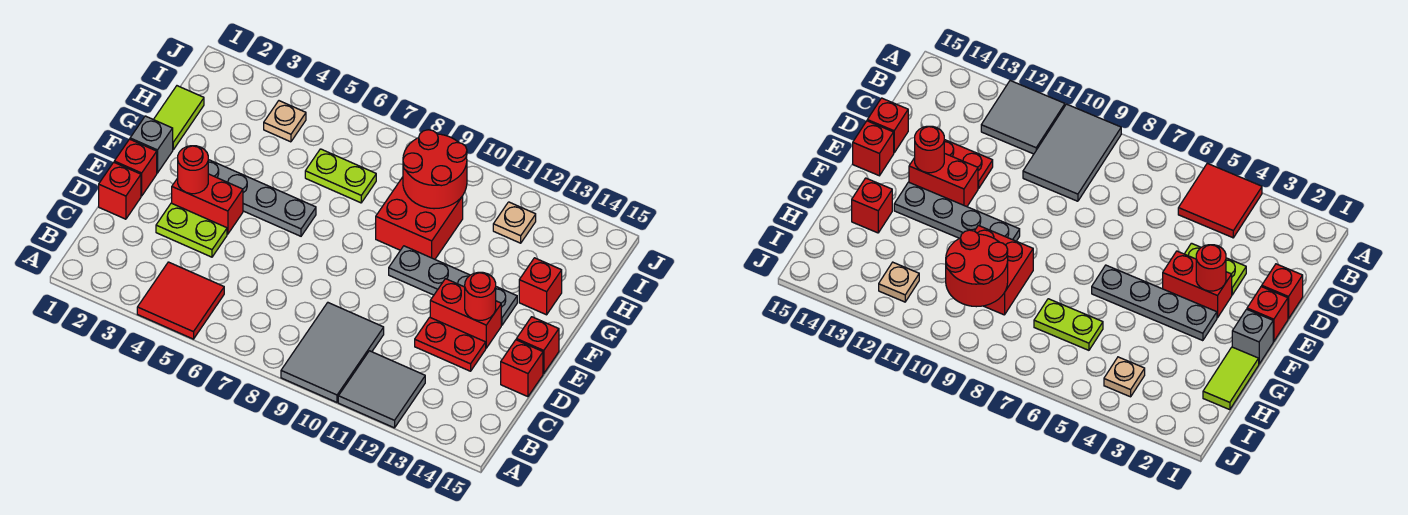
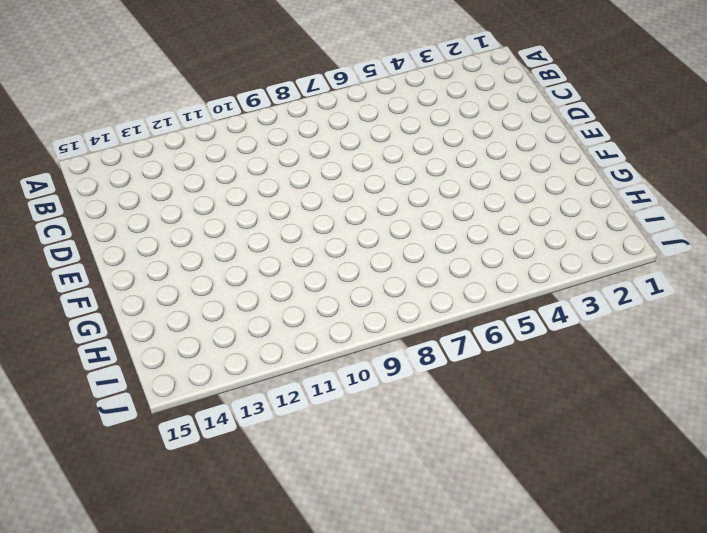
none -> red tile A4:B5 level 1
none -> grey tile A9:C10 level 1
none -> grey tile A11:B12 level 1

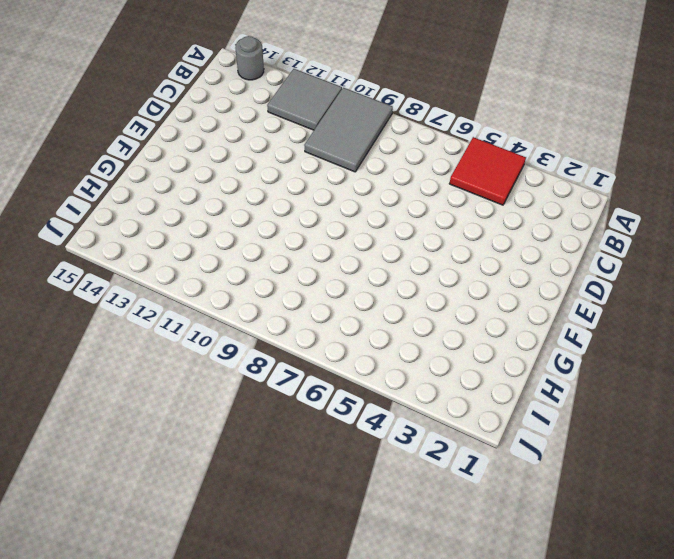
grey round brick A14 level 1 -> none
none -> red brick D1 level 1
none -> lime plate D3:D4 level 1
none -> red plate D12:D13 level 1

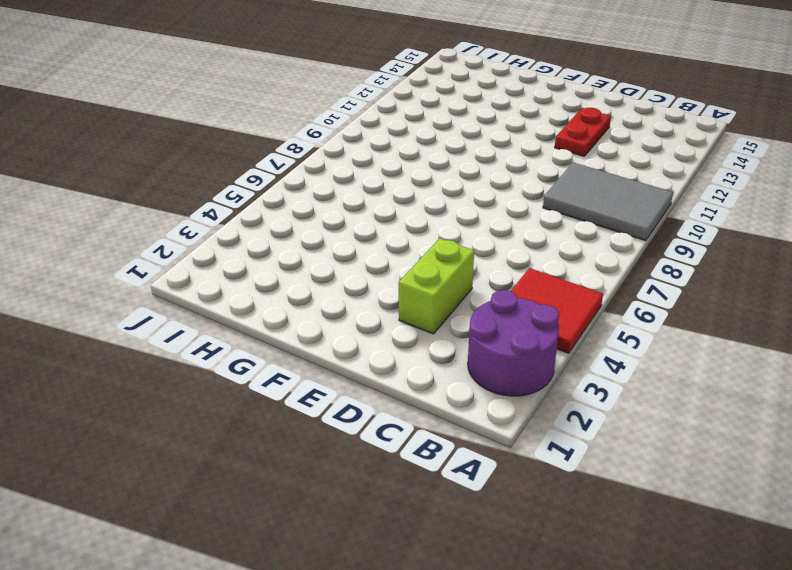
purple round brick A2:B3 level 1 -> none
lime brick D3:D4 level 1 -> lime plate D3:D4 level 1
none -> grey tile A11:B12 level 1
none -> red brick D1 level 1
none -> red brick D15 level 1

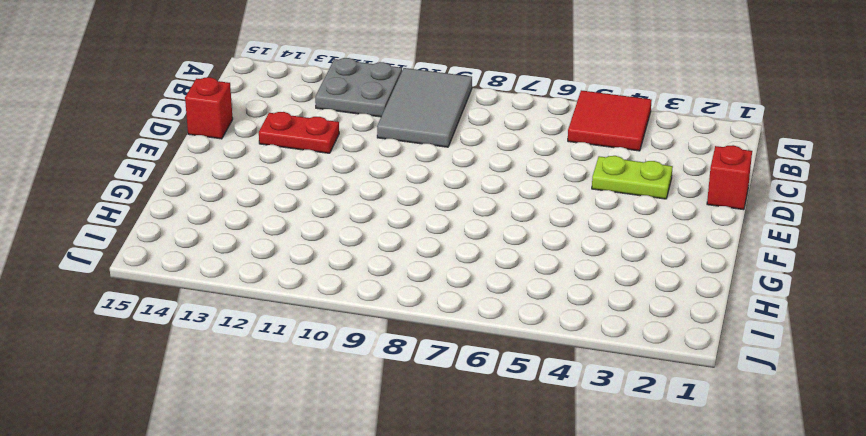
grey plate A11:B12 level 1 -> grey tile A11:B12 level 1
none -> red brick E1 level 1
none -> red brick E3:E4 level 1
none -> red brick E12:E13 level 1

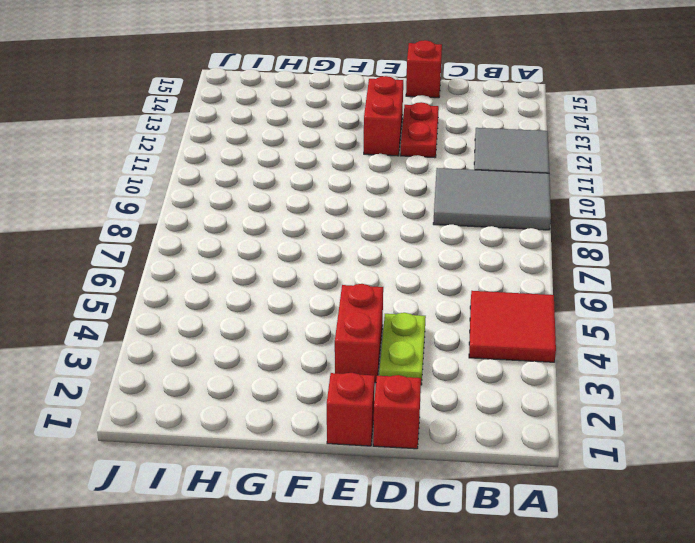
none -> red brick E15 level 1
none -> grey brick F1 level 1
none -> grey plate F3:F6 level 1

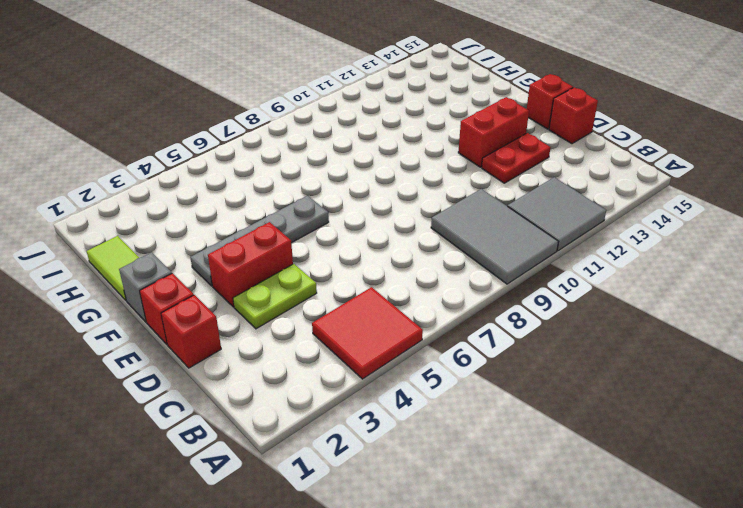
none -> grey plate F10:F13 level 1
none -> red brick G9:H10 level 1
none -> red brick G14 level 1

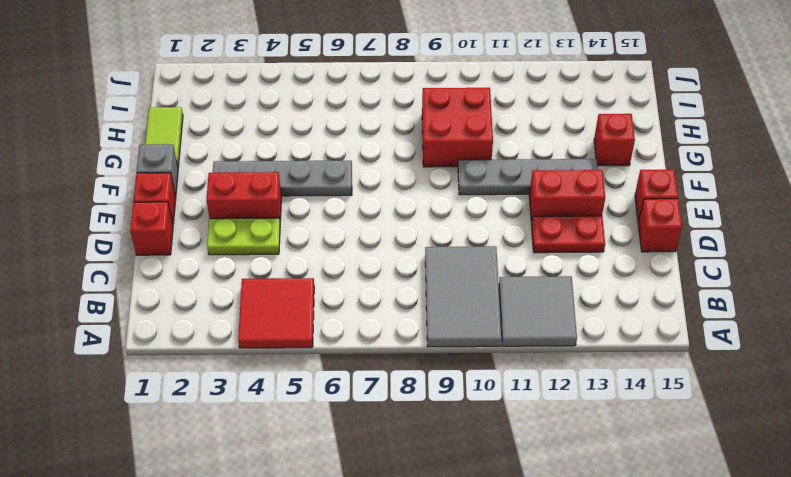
none -> lime plate H6:H7 level 1
none -> tan plate I4 level 1
none -> tan plate I12 level 1

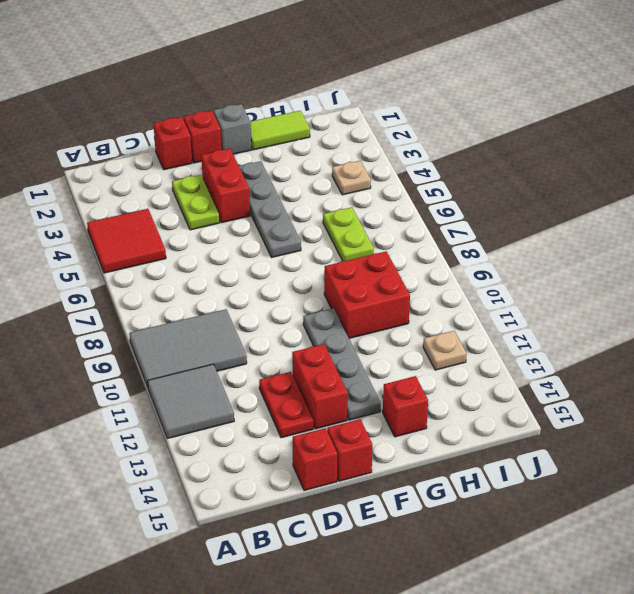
none -> red round brick E3 level 2
none -> red round brick E13 level 2
none -> red round brick H9:I10 level 2

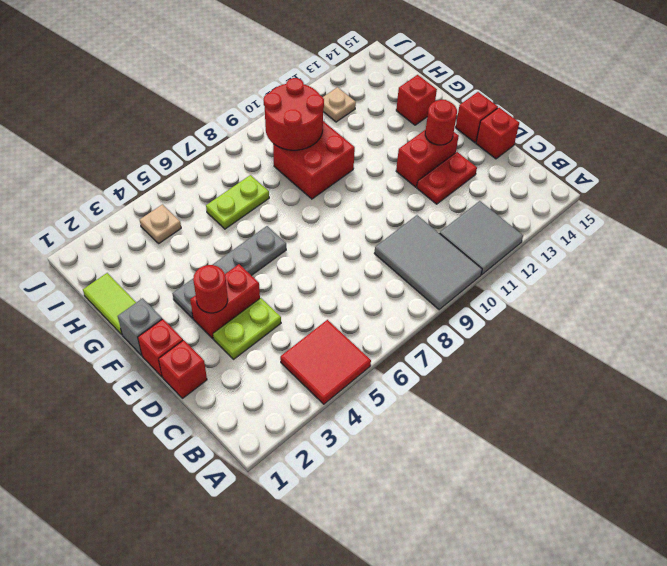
none -> grey plate F10:F13 level 1

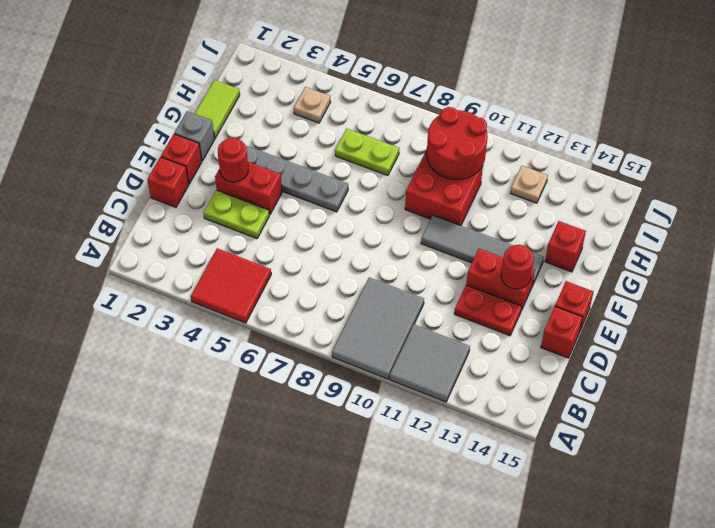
grey tile F10:F13 level 1 -> grey plate F10:F13 level 1

